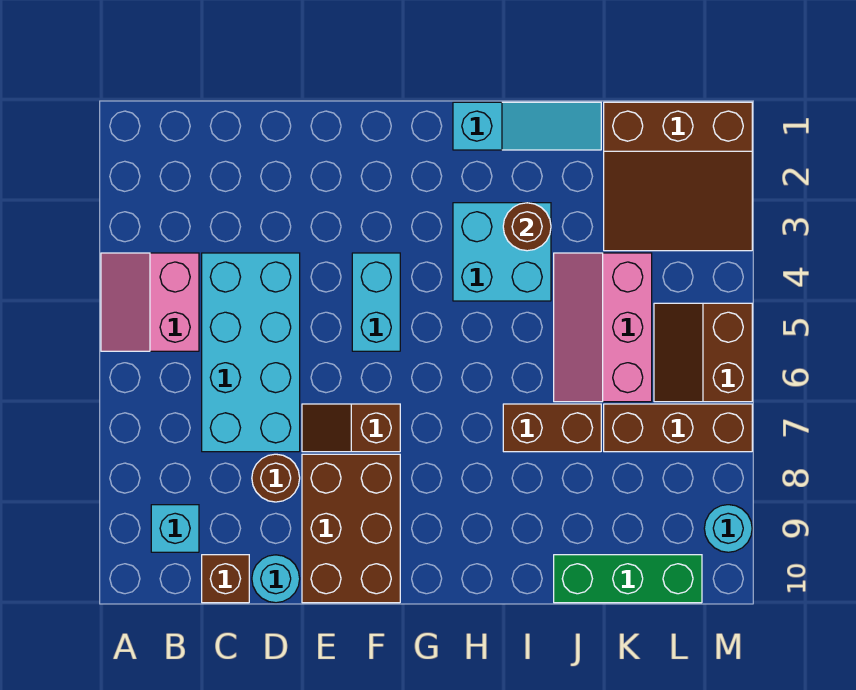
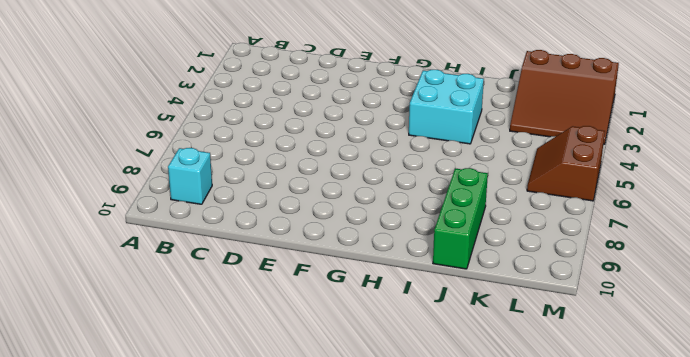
green brick J8:J10 level 1 -> green brick J10:L10 level 1
none -> pink slope A4:B5 level 1 top B
none -> cyan brick C4:D7 level 1
none -> brown brick C10 level 1

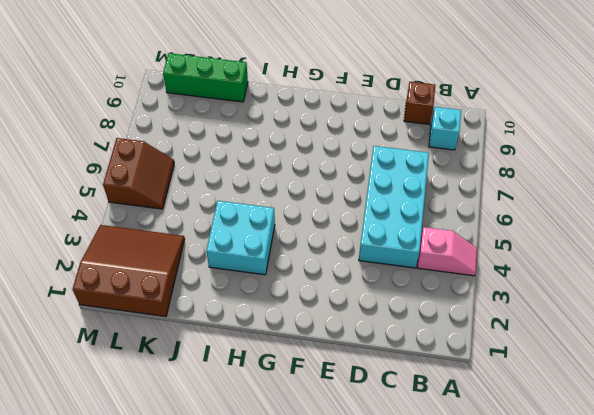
pink slope A4:B4 level 1 top B -> pink slope A4:B5 level 1 top B
none -> brown round brick D8 level 1
none -> cyan round brick D10 level 1
none -> brown slope E7:F7 level 1 top F

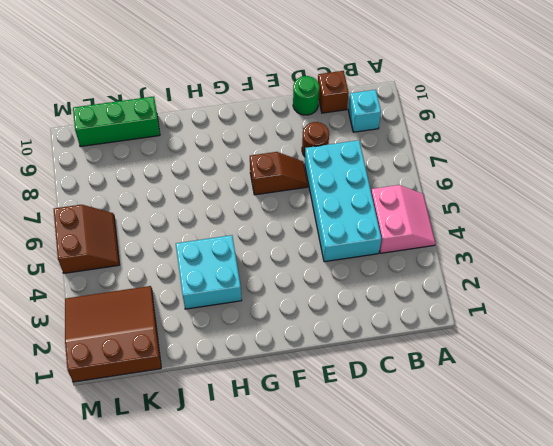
green round brick D10 level 1 -> cyan round brick D10 level 1
none -> brown brick E8:F10 level 1
none -> cyan brick F4:F5 level 1
none -> cyan slope H1:J1 level 1 top H

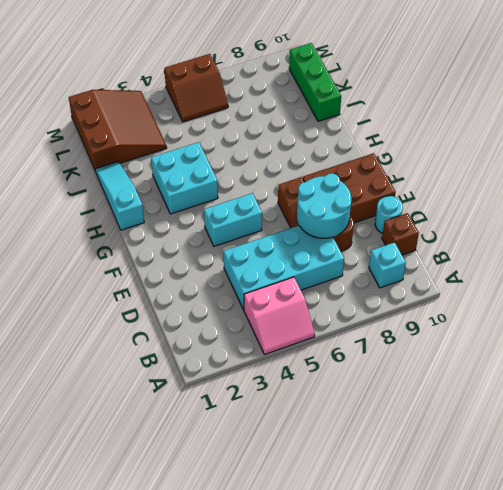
cyan round brick D7:E8 level 2 -> none
none -> brown brick I7:J7 level 1
none -> pink slope J4:K6 level 1 top K
none -> brown brick K7:M7 level 1

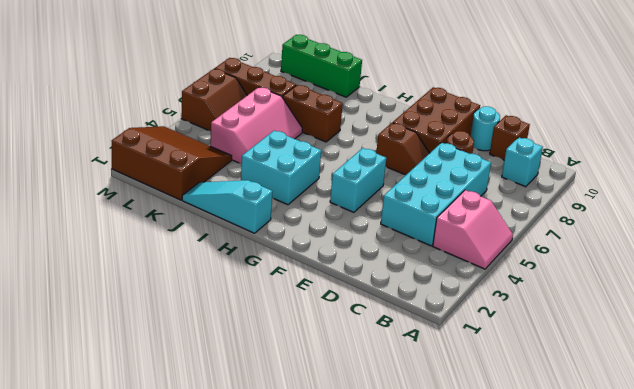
none -> cyan round brick M9 level 1
none -> brown round brick I3 level 2

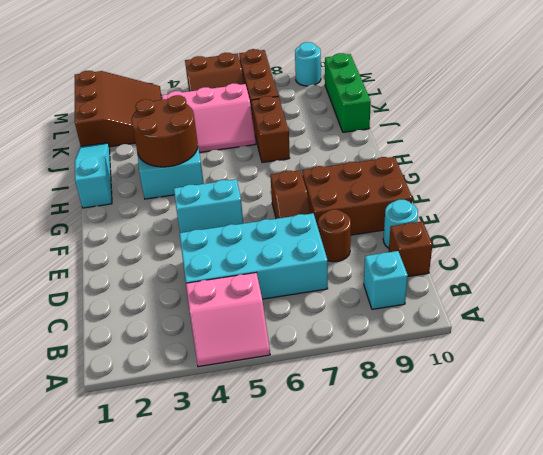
brown round brick H3:I4 level 2 -> brown round brick I3 level 2

